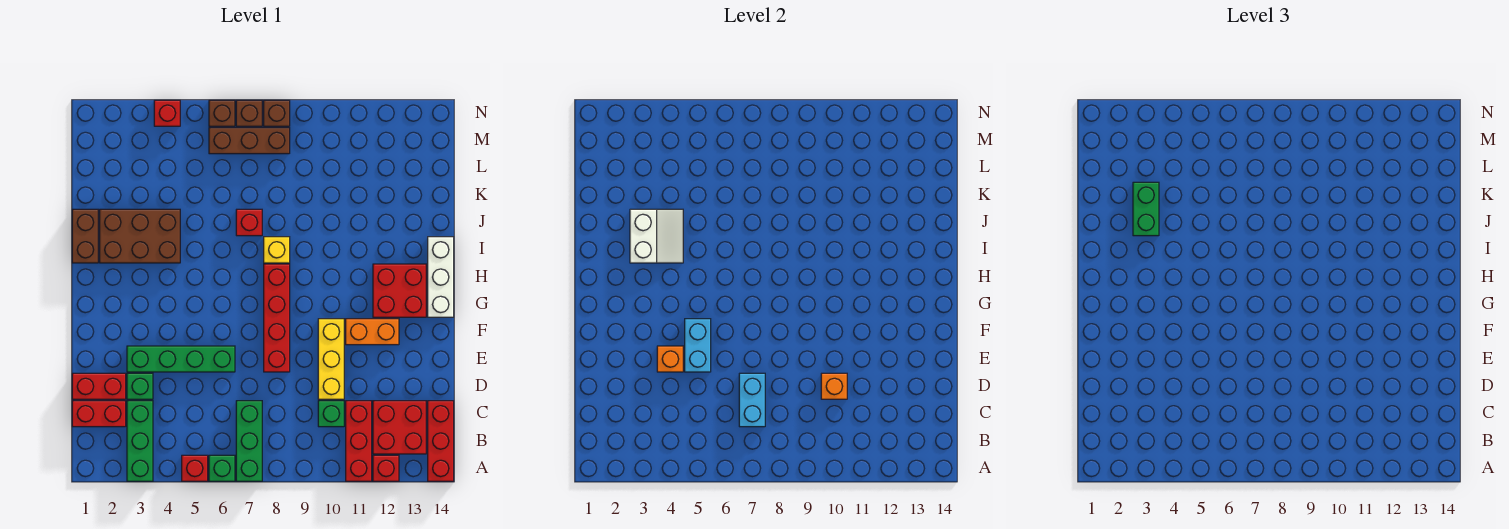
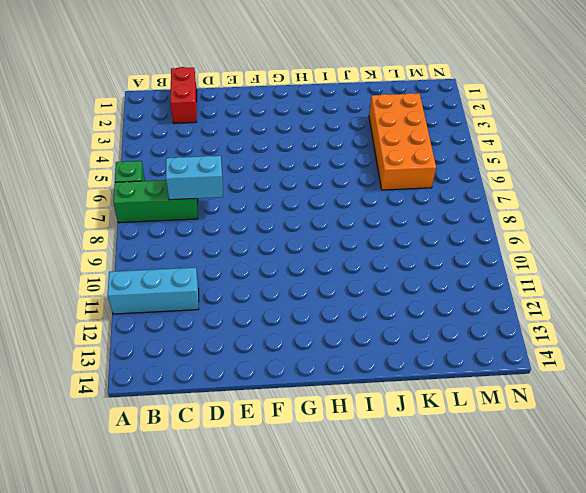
cyan brick A11:C11 level 1 -> red brick A11:C11 level 1
orange brick K3:L6 level 1 -> none
none -> green brick A3:C3 level 1
none -> red brick A5 level 1
none -> red brick A12 level 1
none -> red brick A14:C14 level 1

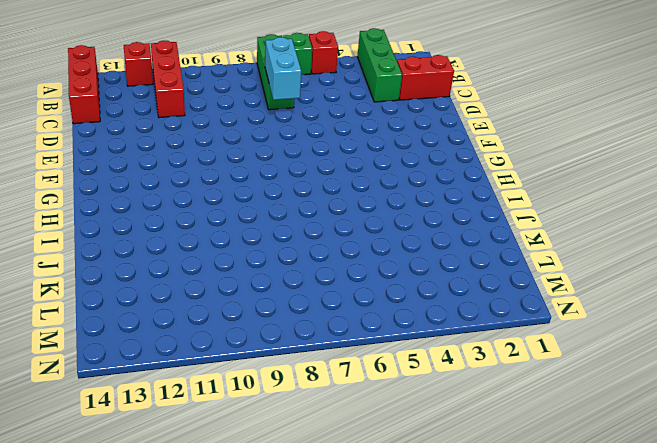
none -> red brick B12:C13 level 1
none -> green brick C10 level 1
none -> red brick D1:D2 level 1
none -> green brick D3 level 1

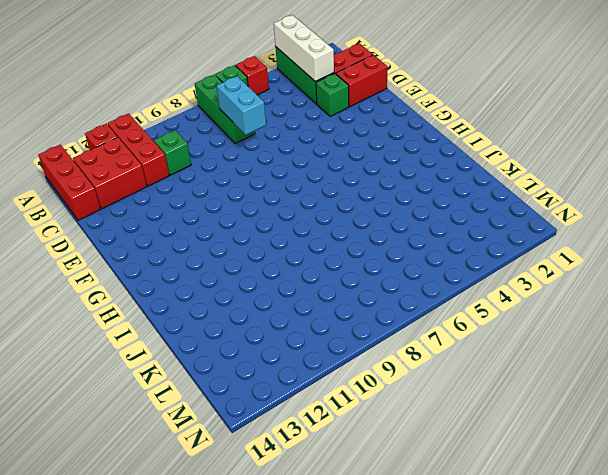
white brick A3:C3 level 2 -> white brick G14:I14 level 1
none -> yellow brick D10:F10 level 1
none -> green brick E3:E6 level 1
none -> red brick E8:H8 level 1
none -> orange brick F11:F12 level 1

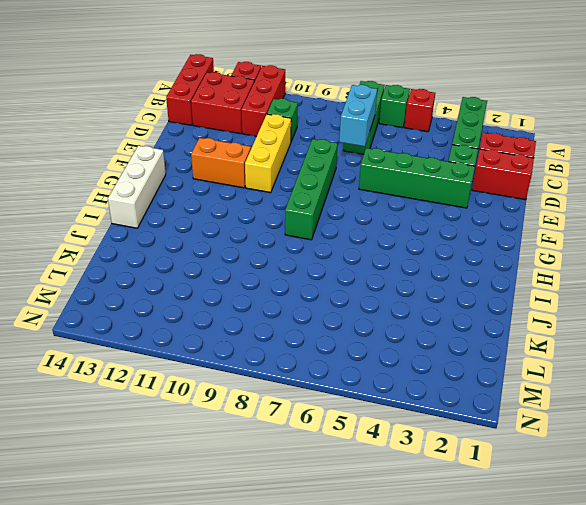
green brick E8:H8 level 1 -> red brick E8:H8 level 1
none -> red brick G12:H13 level 1
none -> brown brick I1:J1 level 1
none -> brown brick I2:J4 level 1
none -> yellow brick I8 level 1

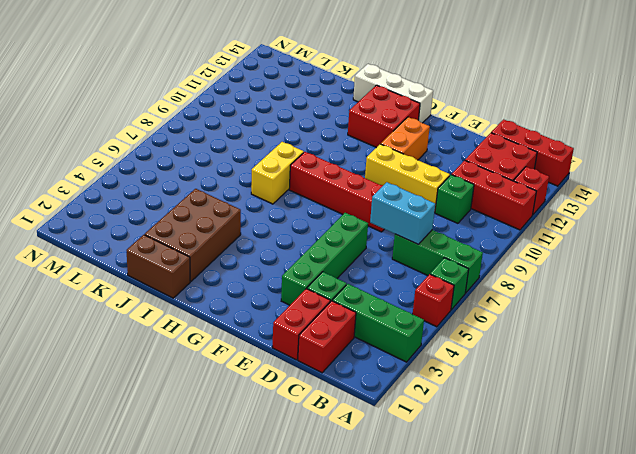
yellow brick I7:I8 level 1 -> yellow brick I8 level 1
none -> red brick J7 level 1
none -> brown brick M6:M8 level 1
none -> red brick N4 level 1
none -> brown brick N6 level 1

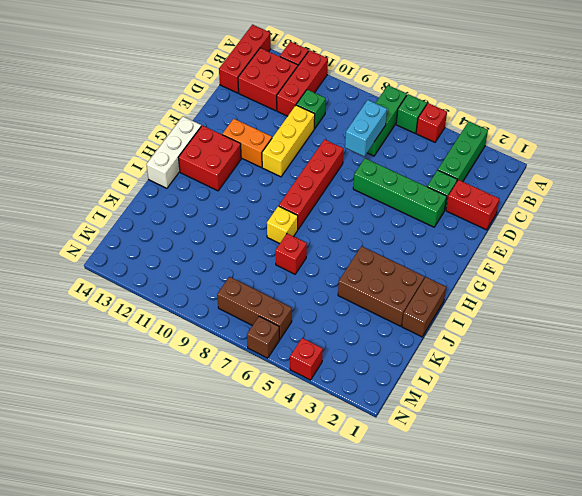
none -> red brick C1:C2 level 1
none -> brown brick N7 level 1
none -> brown brick N8 level 1
none -> orange brick D10 level 2

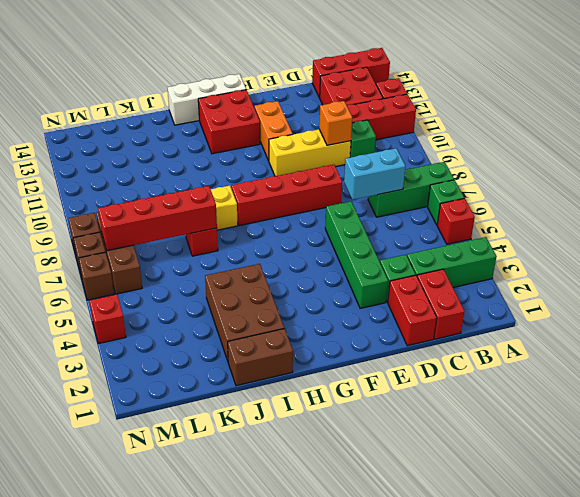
red brick J7:M7 level 2 -> none
none -> orange brick E4 level 2
none -> cyan brick E5:F5 level 2
none -> white slope I3:J4 level 2 top 3
none -> green brick J3:K3 level 3

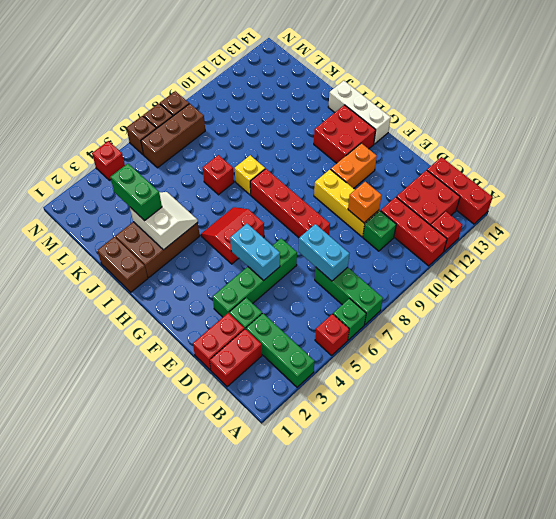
red slope G5:H6 level 1 top G -> none
none -> orange brick E4 level 2

